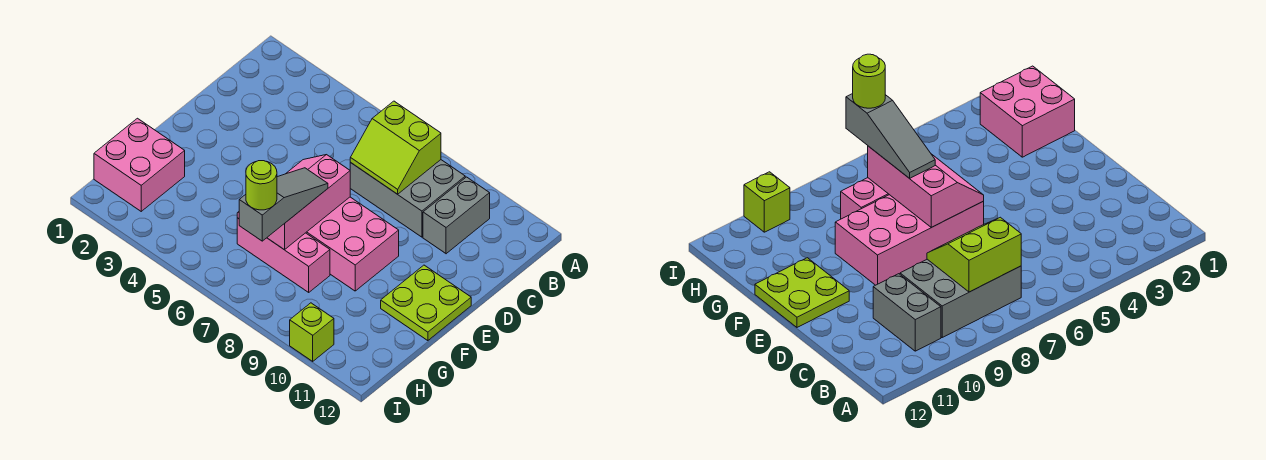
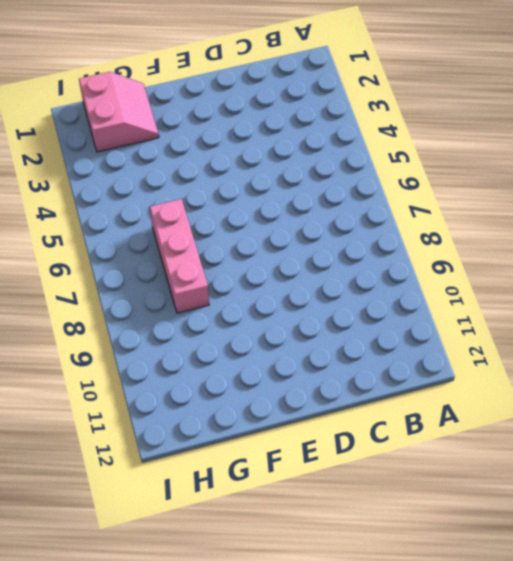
pink slope G1:H2 level 1 top H -> pink brick G1:H2 level 1
none -> grey brick B7:C9 level 1
none -> grey brick B10:C10 level 1

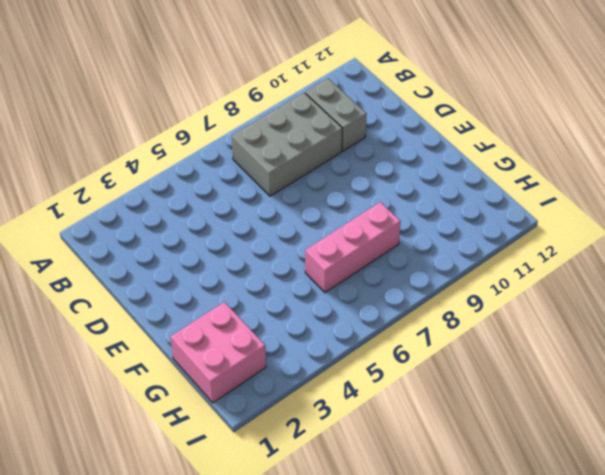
none -> pink brick E6:F9 level 1
none -> lime plate E11:F12 level 1

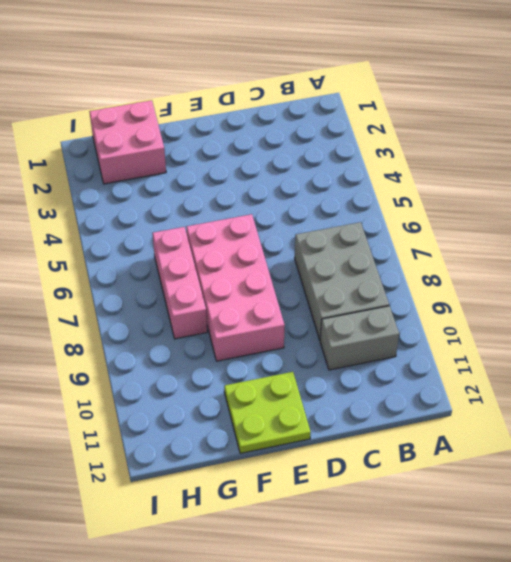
none -> lime brick I10 level 1
none -> lime slope B7:C8 level 2 top B

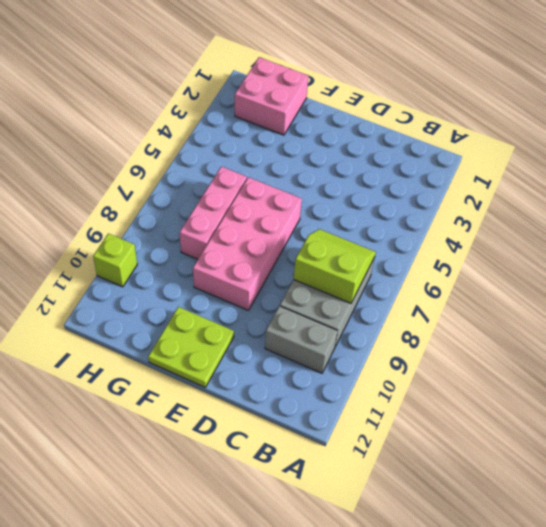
lime slope B7:C8 level 2 top 8 -> lime slope B7:C8 level 2 top B
none -> pink slope E6:G7 level 2 top 7
none -> grey slope F7:H7 level 3 top H

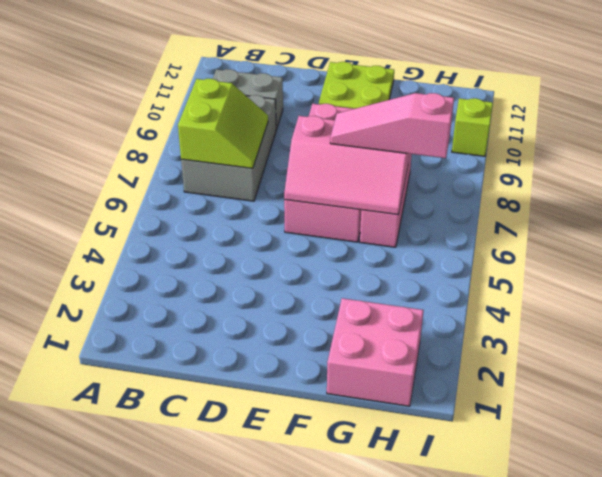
pink slope F7:H7 level 3 top H -> grey slope F7:H7 level 3 top H
none -> lime round brick H7 level 4

